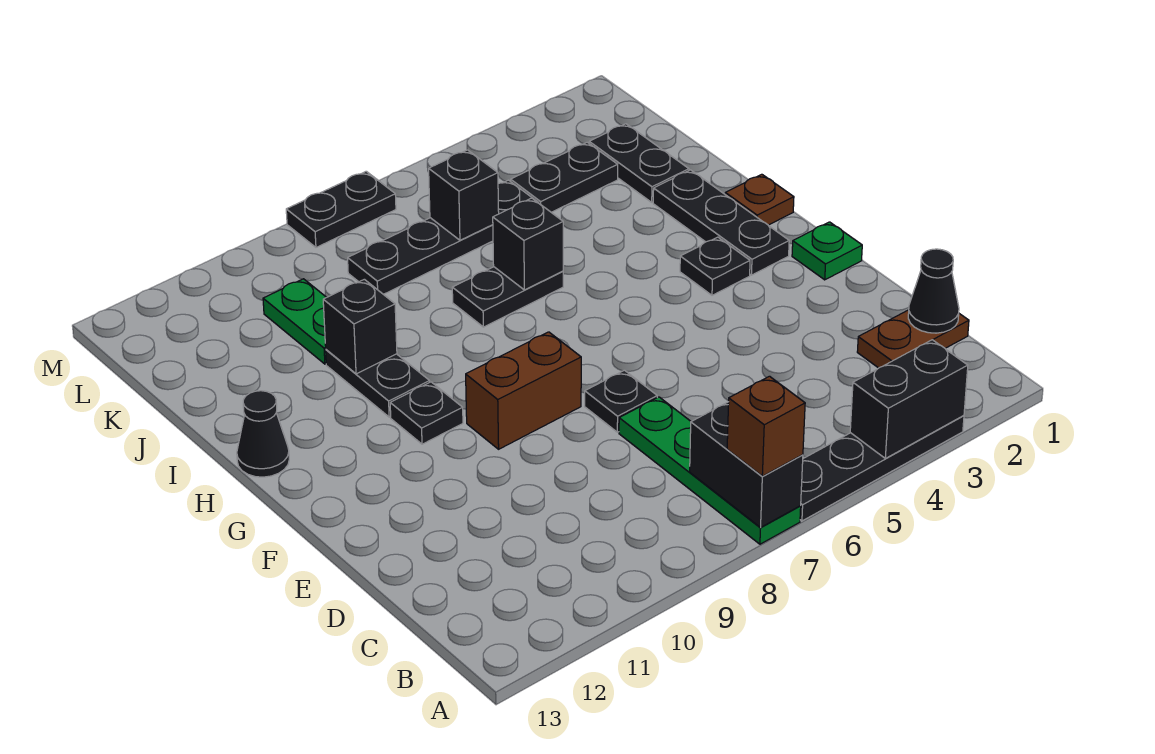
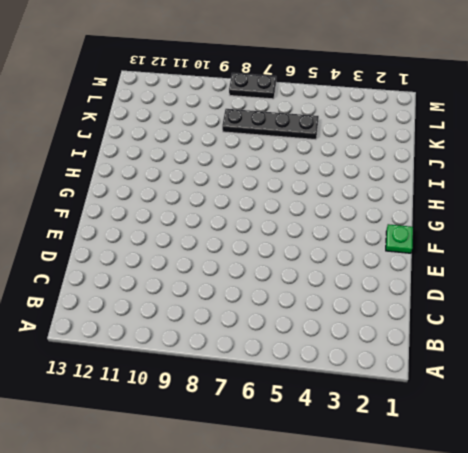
none -> black plate A3:A6 level 1
none -> green plate A7:D7 level 1
none -> brown plate C1:C2 level 1

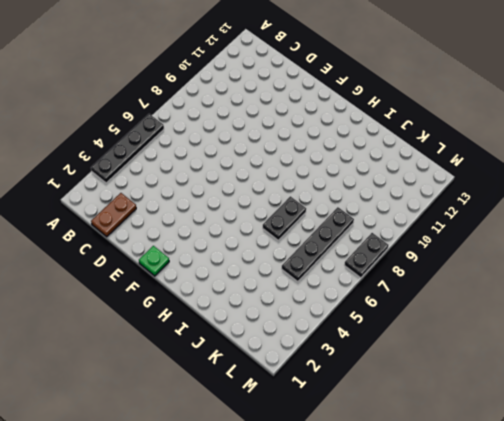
none -> green plate A7:D7 level 1
none -> black plate E7 level 1
none -> brown brick F8:F9 level 1

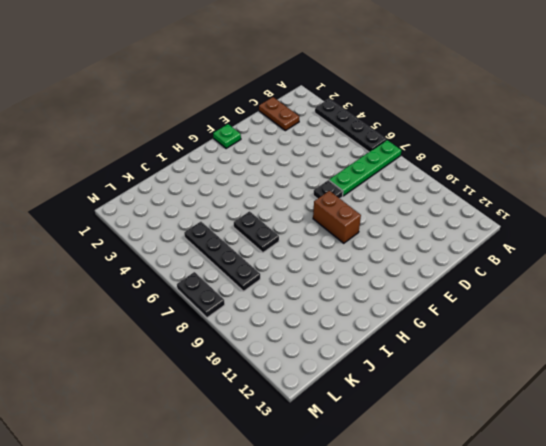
none -> black plate G2:I2 level 1
none -> black plate G3 level 1
none -> black plate G10 level 1

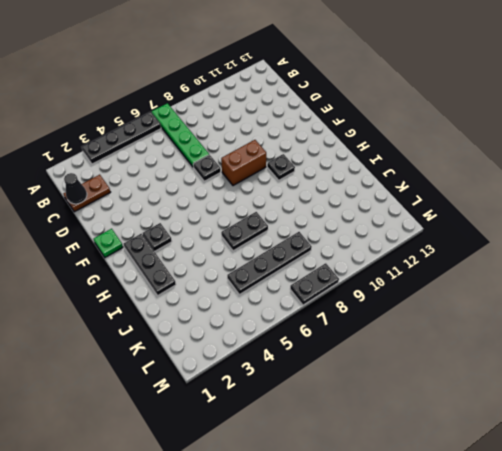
none -> brown plate H1 level 1
none -> black plate H10:I10 level 1
none -> black cone H13 level 1

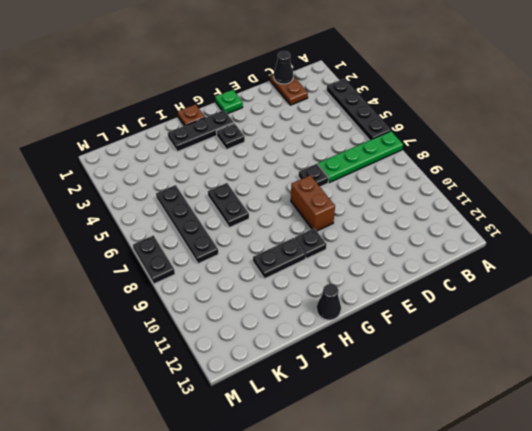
none -> black plate J2:K2 level 1
none -> green plate J10:K10 level 1
none -> black plate K3:K4 level 1

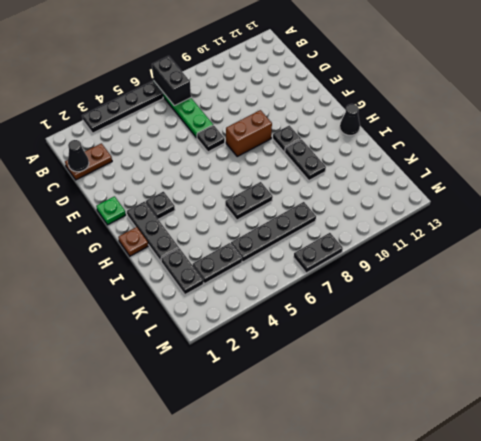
none -> green plate J10:K10 level 1
none -> black brick A3:A4 level 2
none -> black brick I6 level 2

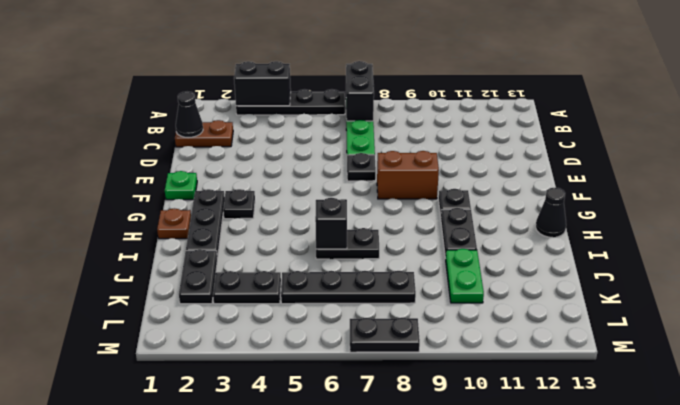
none -> black brick I10 level 2
none -> black brick K6 level 2
none -> brown brick A7 level 3

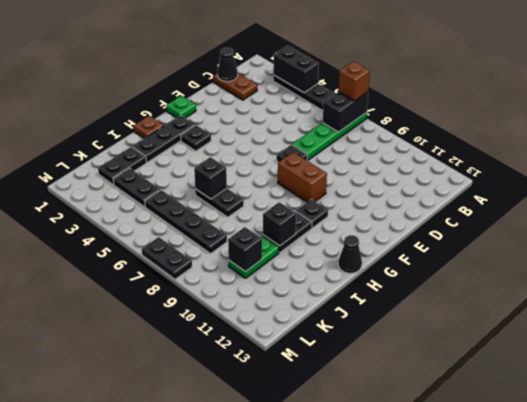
black brick K10 level 2 -> black brick K6 level 2

